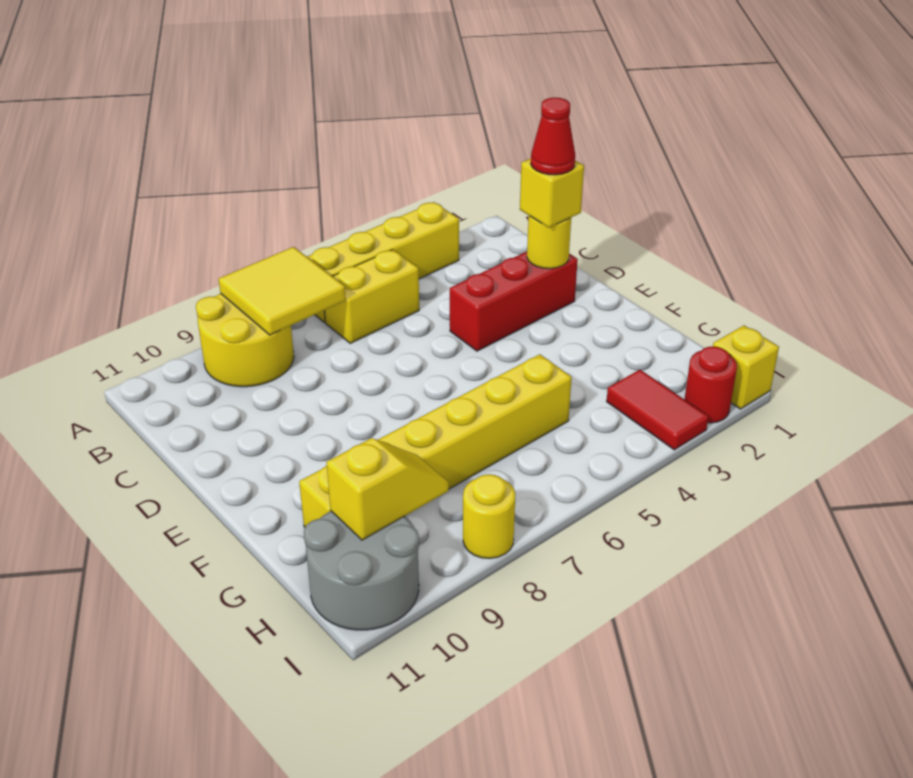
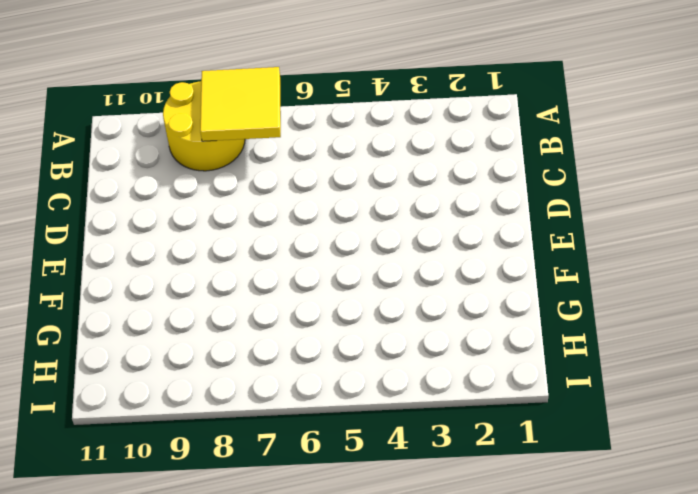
none -> yellow brick A3:A6 level 1
none -> yellow brick B5:B6 level 1
none -> red brick D2:D4 level 1

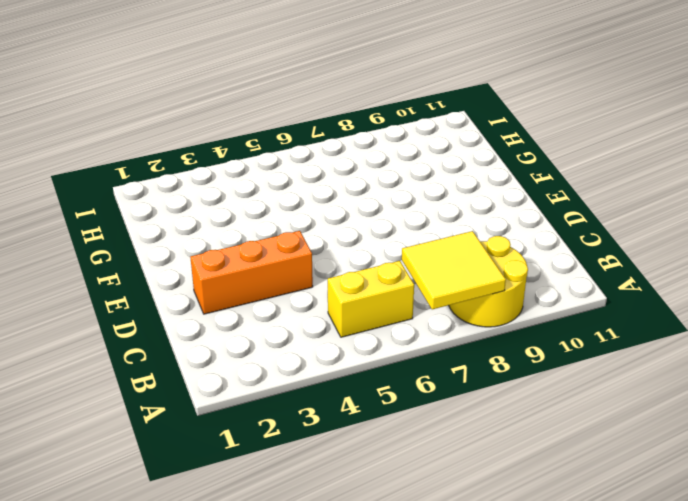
orange brick D2:D4 level 1 -> red brick D2:D4 level 1
none -> yellow brick A3:A6 level 1
none -> yellow brick G5:G10 level 1
none -> red tile H3:I3 level 1

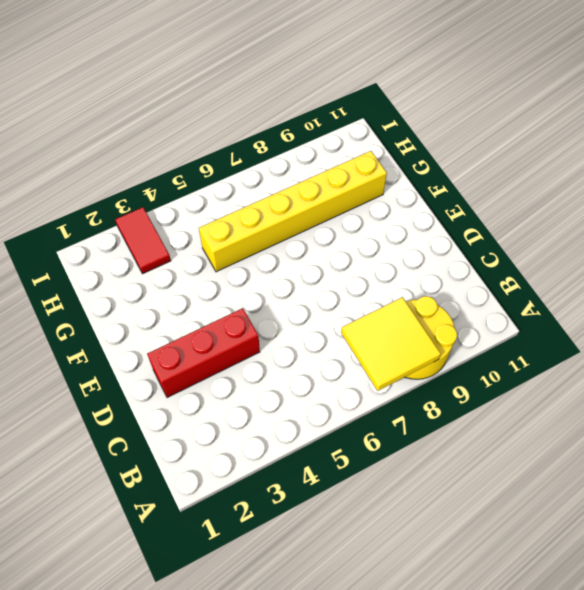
none -> yellow brick A3:A6 level 1
none -> yellow brick B5:B6 level 1
none -> grey round brick H10:I11 level 1

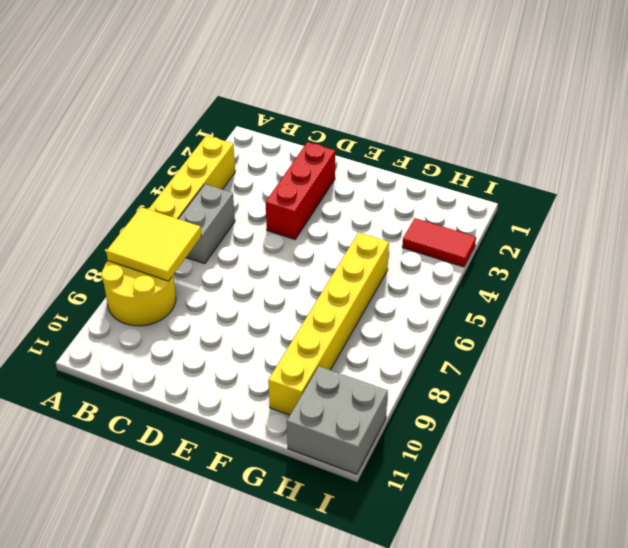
grey brick B5:B6 level 1 -> yellow brick B5:B6 level 1
grey brick H10:I11 level 1 -> grey round brick H10:I11 level 1
none -> yellow brick I1 level 1
none -> red round brick I2 level 1
none -> yellow round brick I8 level 1

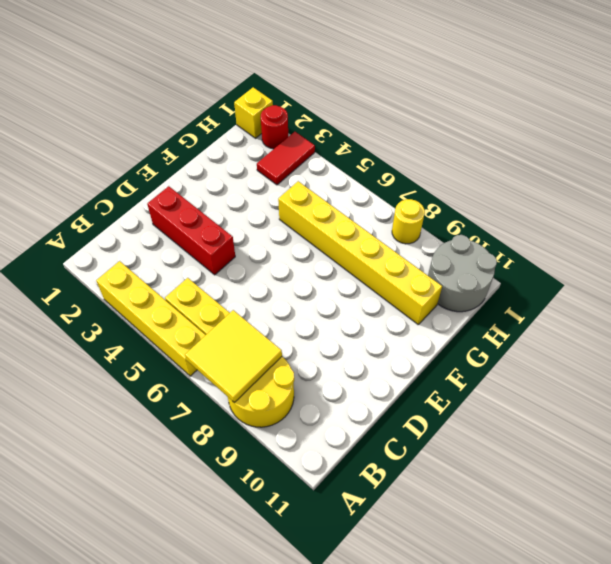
none -> yellow round brick D2 level 2
none -> yellow slope H9:H10 level 2 top 10
none -> yellow brick D2 level 3

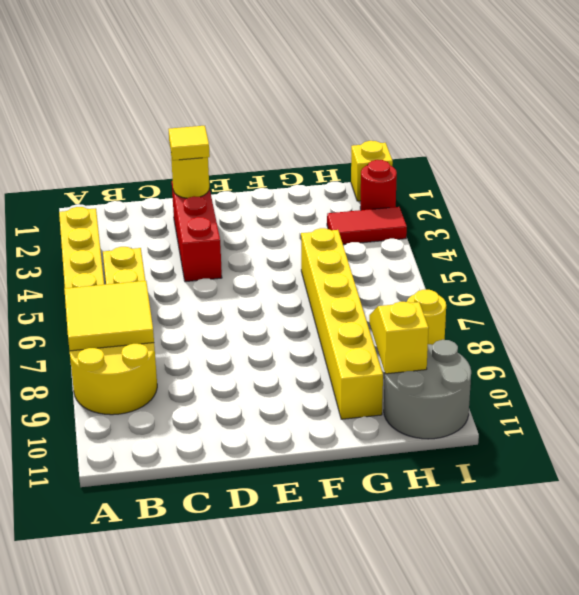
yellow tile D2 level 3 -> yellow brick D2 level 3
none -> red cone D2 level 4

